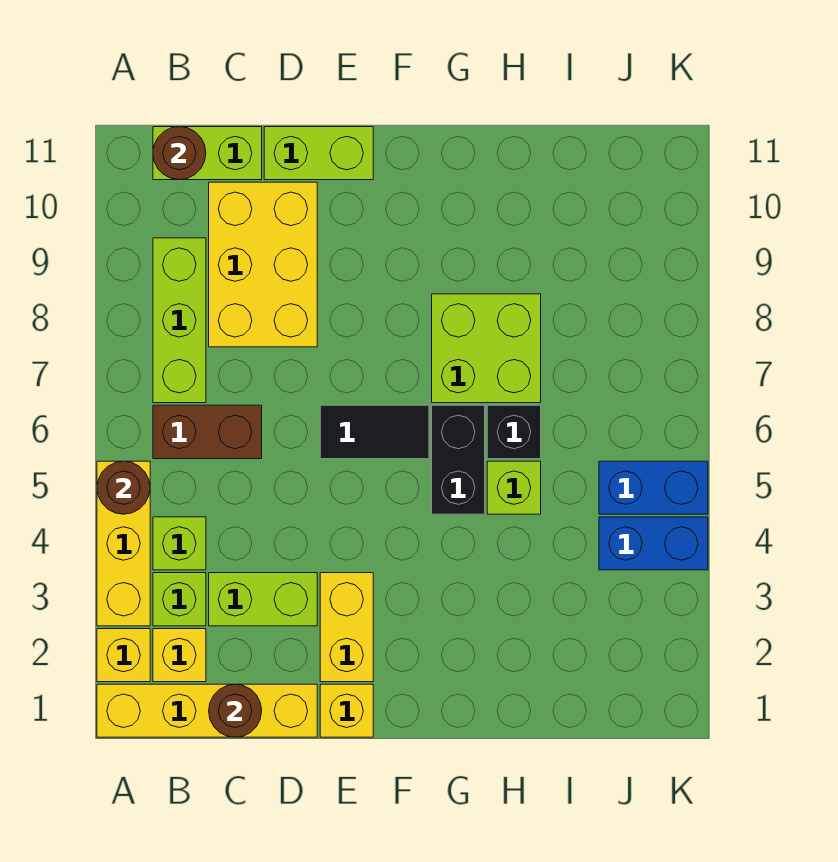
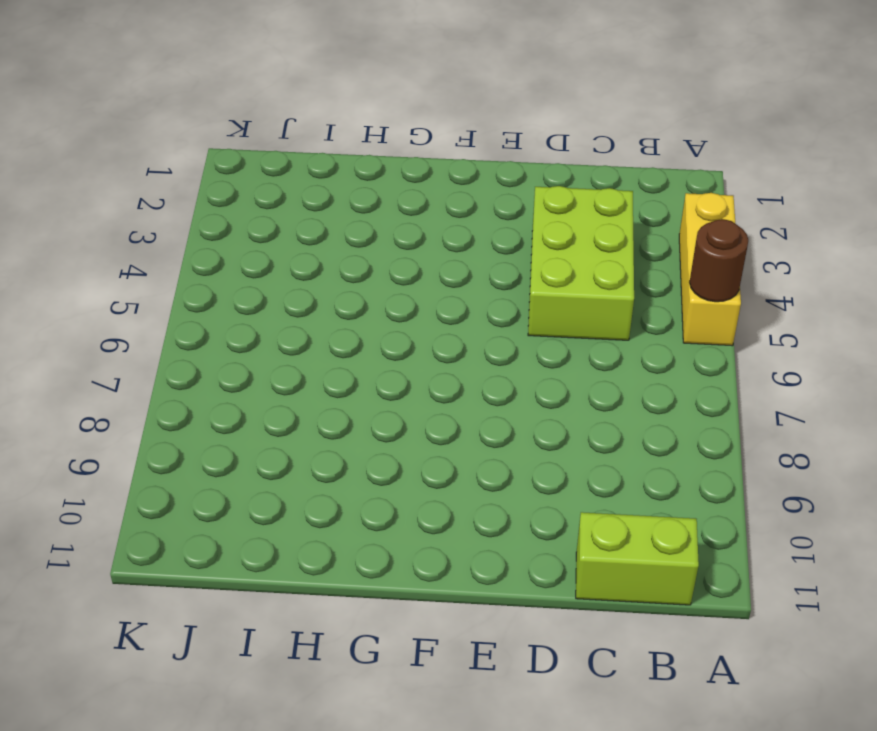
lime brick C3:D5 level 1 -> lime brick C3:D3 level 1
none -> yellow brick A1:D1 level 1
none -> yellow brick A2 level 1
none -> yellow brick B2 level 1

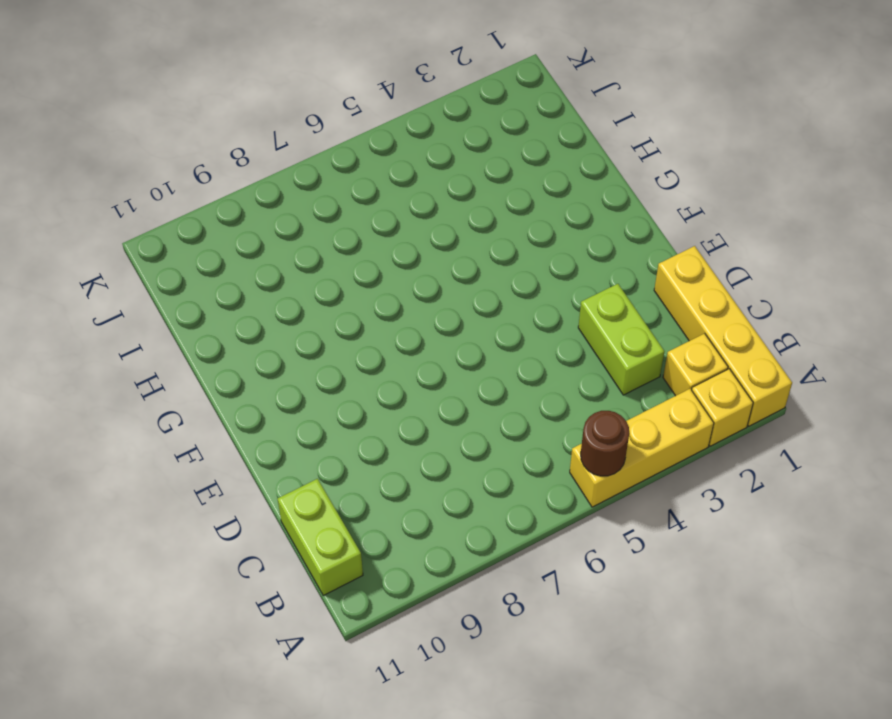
none -> lime brick B3 level 1
none -> lime brick B4 level 1
none -> brown brick B6:C6 level 1

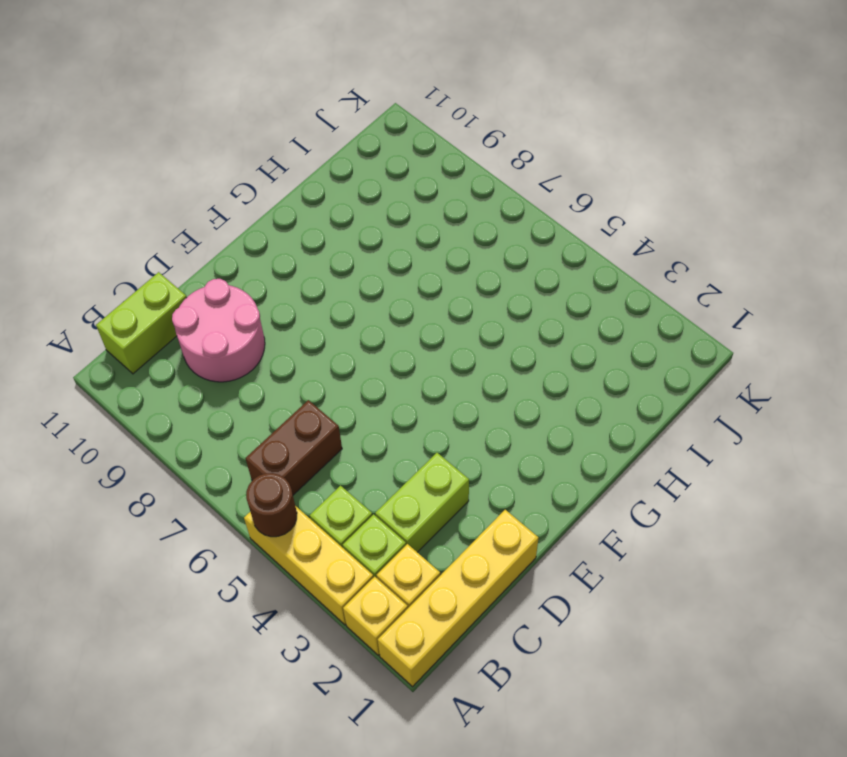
pink round brick C9:D10 level 1 -> yellow brick C8:D10 level 1
none -> lime brick B7:B9 level 1
none -> lime brick D11:E11 level 1
none -> yellow brick E1 level 1

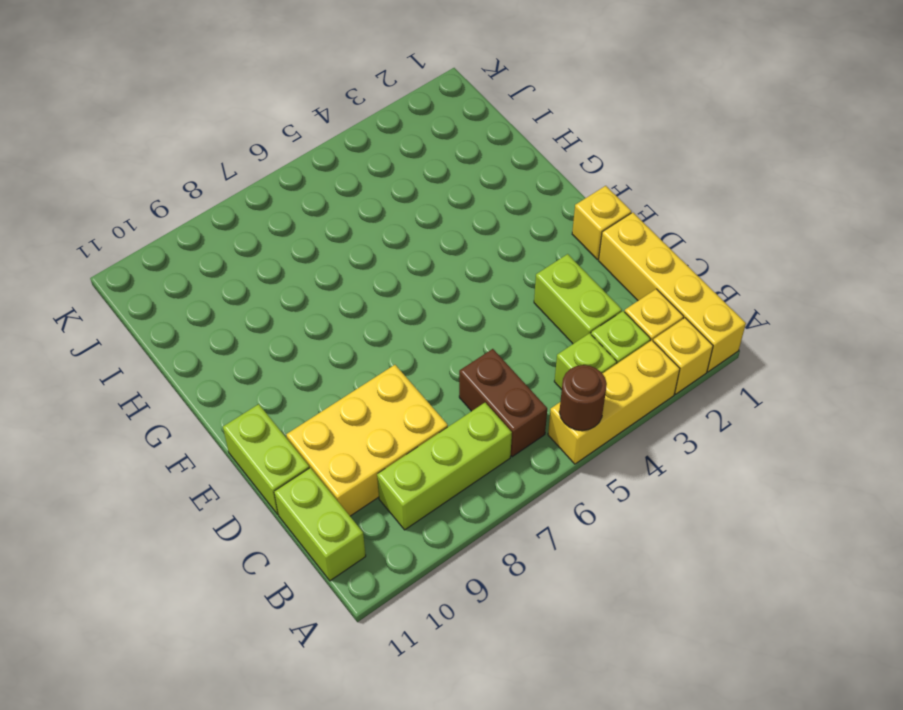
none -> yellow brick E2:E3 level 1
none -> black tile E6:F6 level 1
none -> black brick G5:G6 level 1

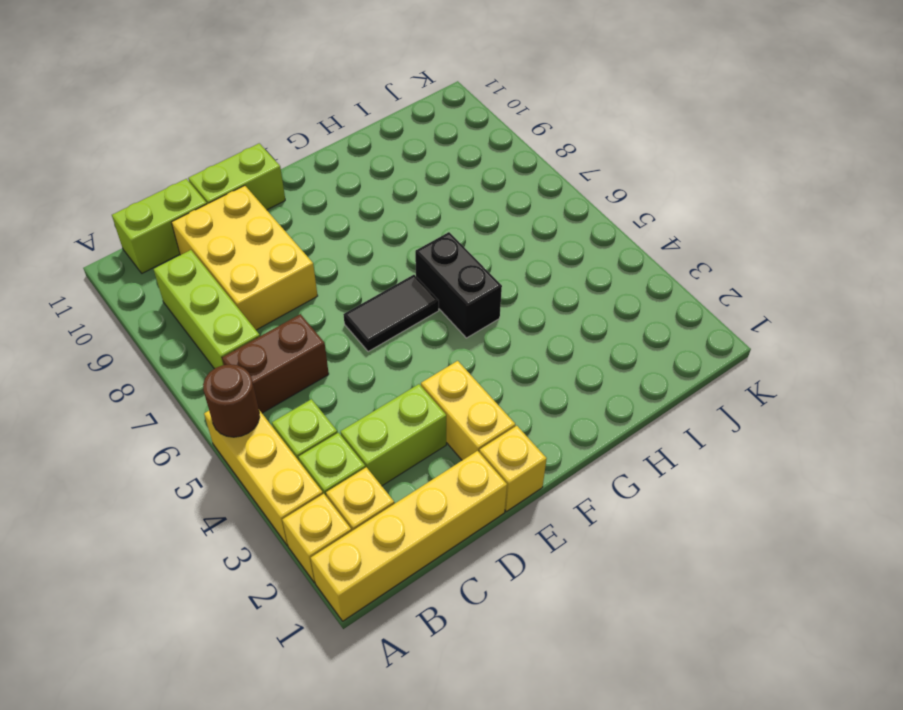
none -> lime brick G7:H8 level 1
none -> lime brick H5 level 1
none -> black brick H6 level 1

